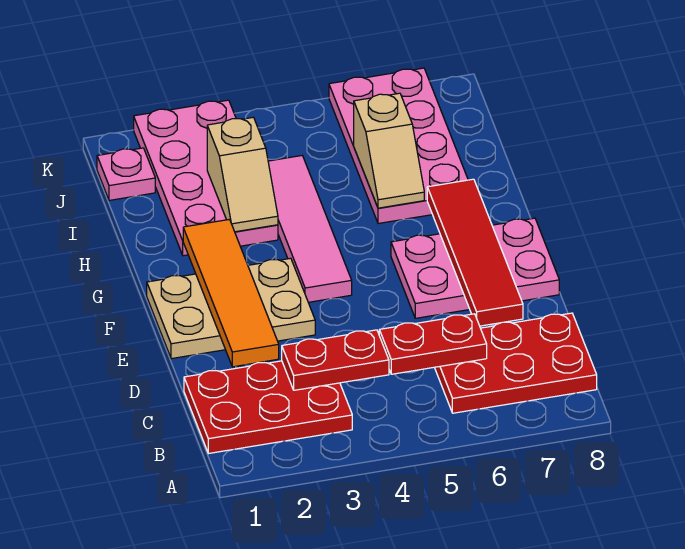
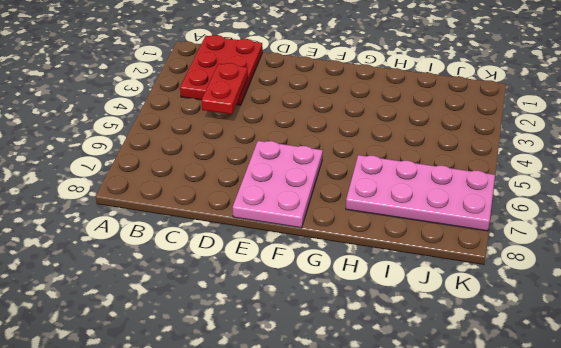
none -> red plate B6:C8 level 1
none -> tan plate E1:F3 level 1
none -> pink tile F4:I4 level 1

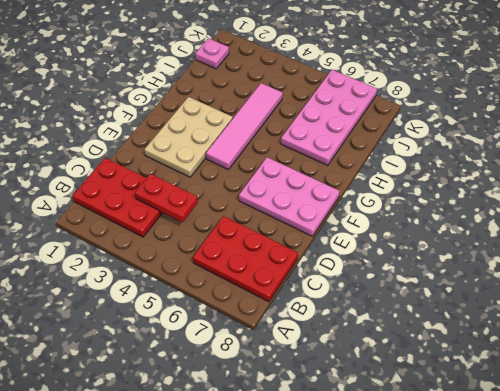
tan plate E2:G3 level 1 -> tan plate E1:F3 level 1
none -> pink plate H2:K3 level 1
none -> red plate C5:C6 level 2
none -> orange tile D2:G2 level 2

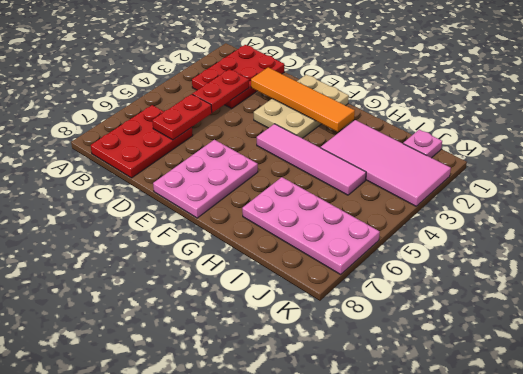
pink tile H2:K3 level 1 -> pink plate H2:K3 level 1
none -> red tile D7:G7 level 2
none -> tan slope H3:I3 level 2 top I
none -> tan slope H6:I6 level 2 top I

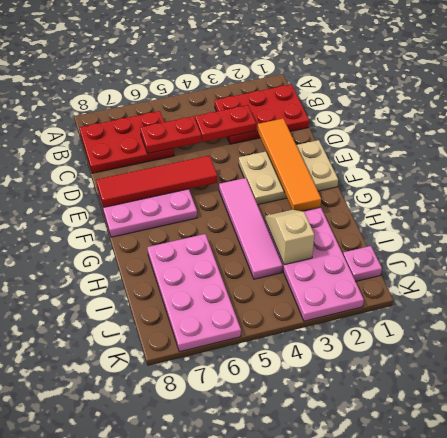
red tile E5:E8 level 2 -> red tile D7:G7 level 2
none -> tan slope H6:I6 level 2 top I

